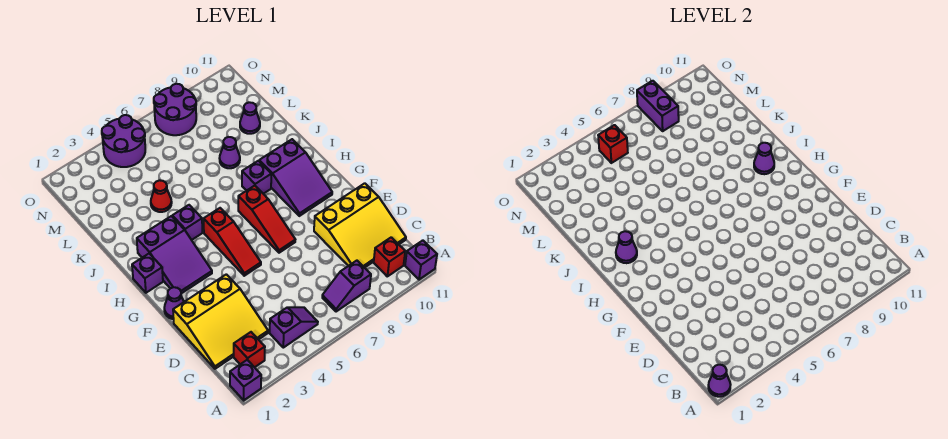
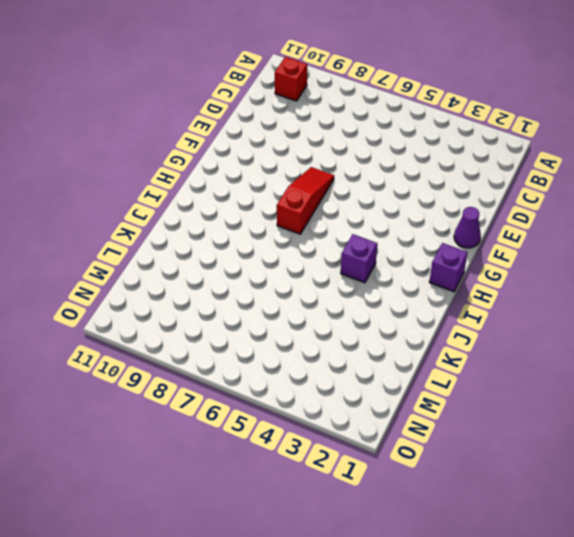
none -> purple brick A1 level 1
none -> purple brick A11 level 1
none -> red brick B2 level 1

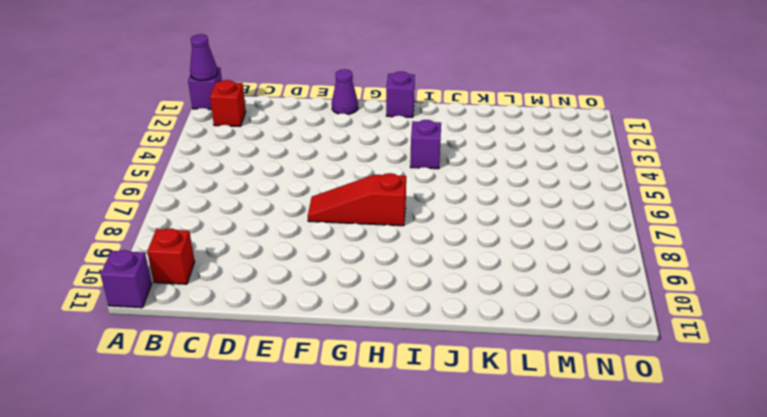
none -> purple slope B4:B5 level 1 top 4
none -> purple slope B7:B8 level 1 top 8
none -> yellow slope C1:E3 level 1 top E

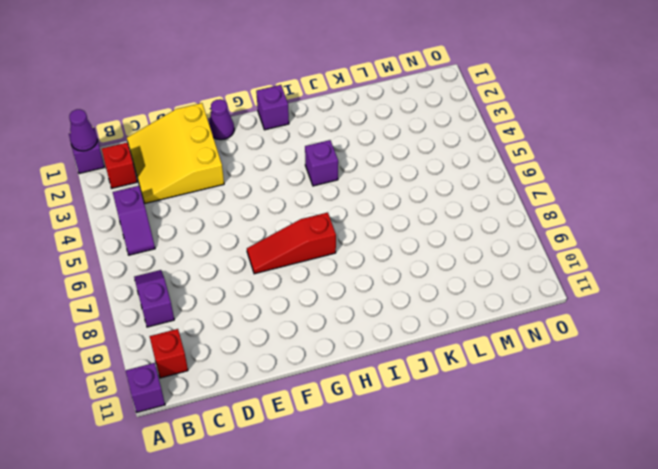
none -> yellow slope C9:E11 level 1 top E
none -> red slope F5:H5 level 1 top H
none -> purple slope G2:I3 level 1 top I

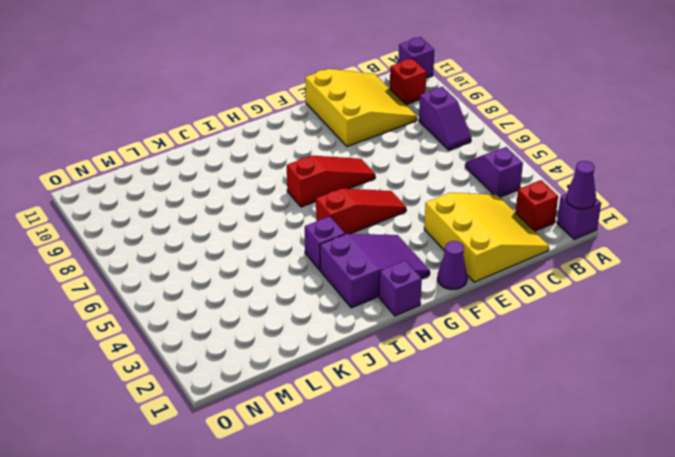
none -> purple slope G9:I10 level 1 top I
none -> purple brick I8 level 1
none -> red cone K4 level 1

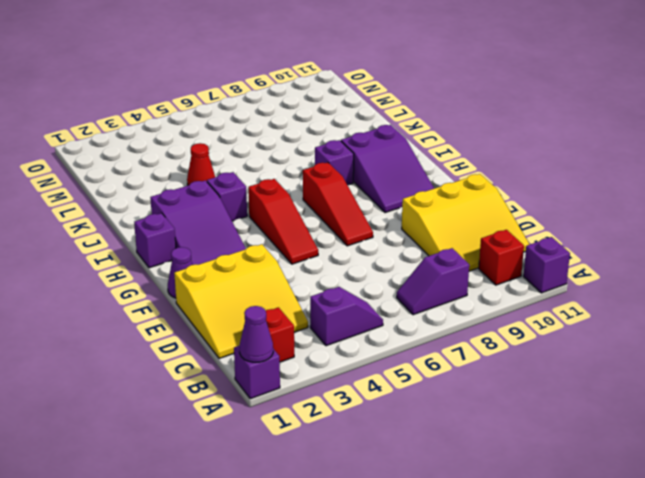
none -> purple cone K8 level 1
none -> purple cone L10 level 1
none -> purple round brick N4:O5 level 1

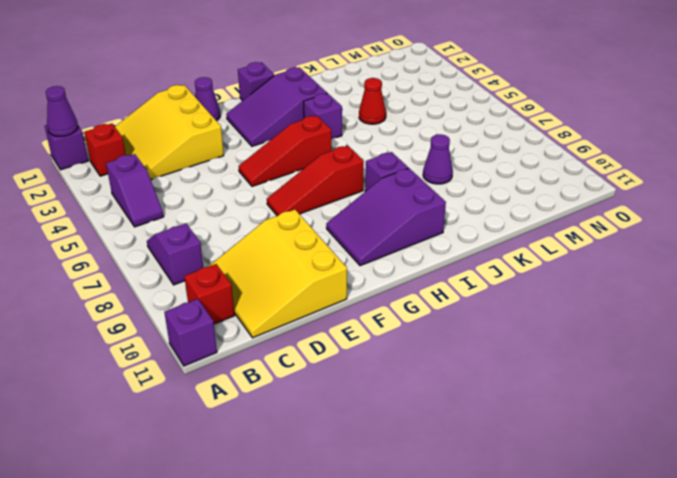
none -> purple cone L10 level 1
none -> purple round brick N4:O5 level 1
none -> purple round brick N7:O8 level 1

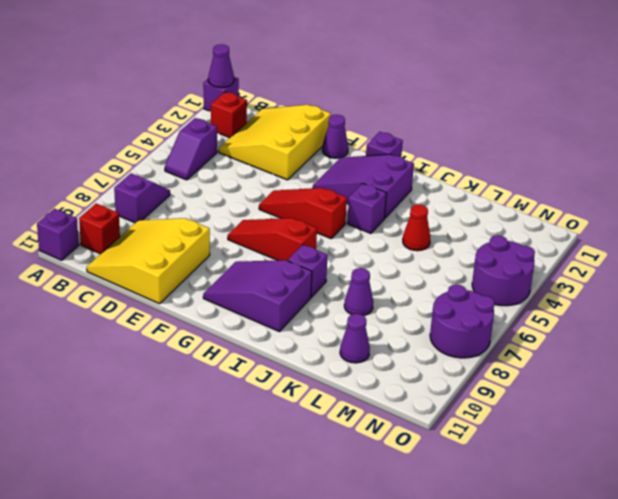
none -> purple cone I2 level 2
none -> purple cone I10 level 2
none -> red brick N5 level 2

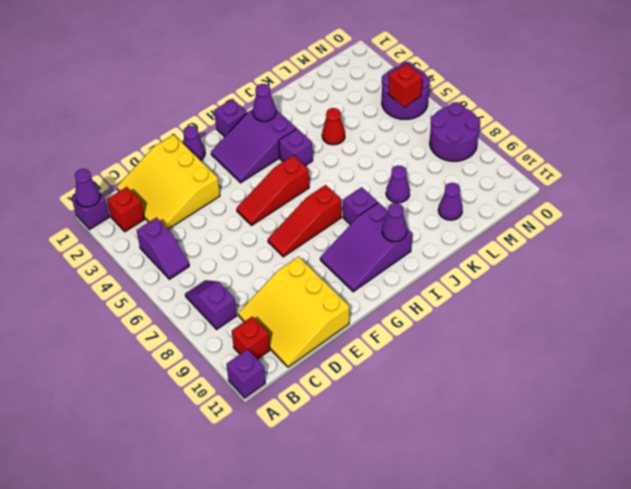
none -> purple brick N8:O8 level 2

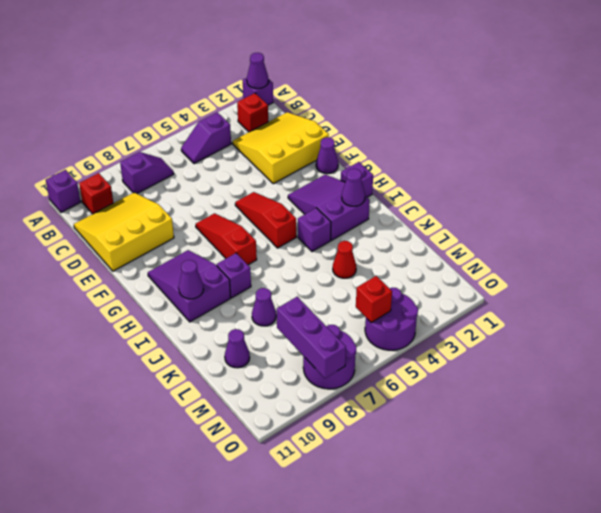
purple brick M8:O8 level 2 -> purple brick N8:O8 level 2

